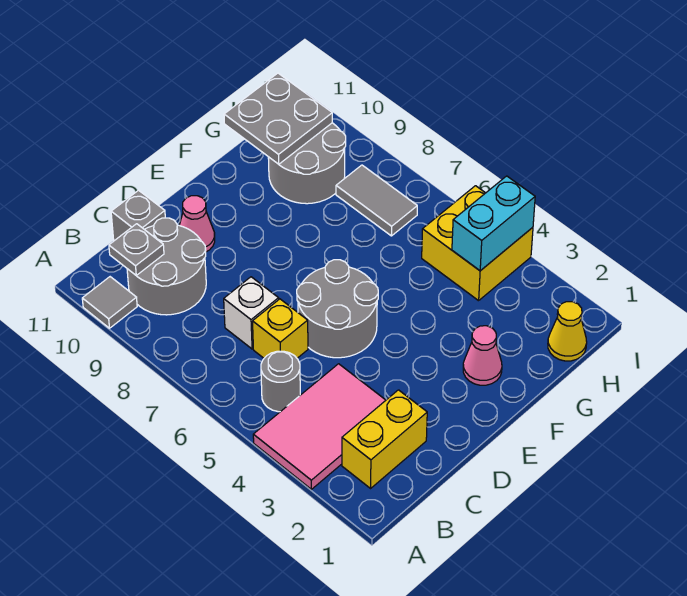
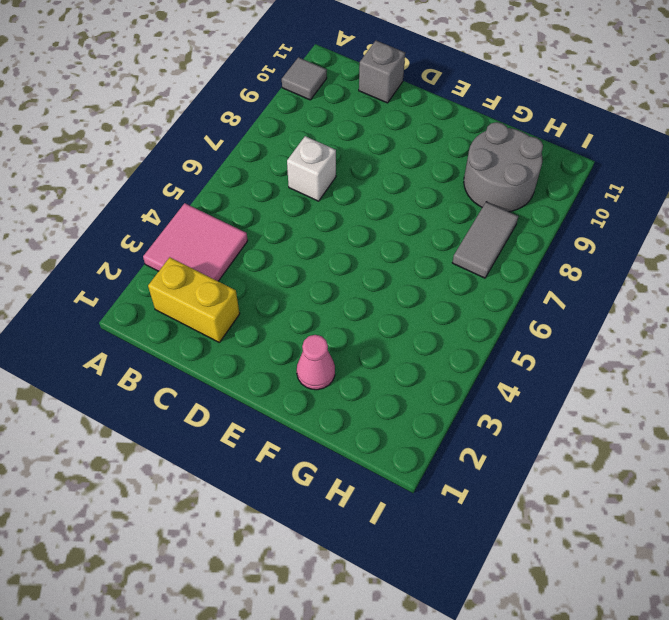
pink tile A3:B4 level 1 -> pink tile A3:C4 level 1
none -> grey round brick B5 level 1
none -> grey round brick B9:C10 level 1
none -> yellow brick C6 level 1

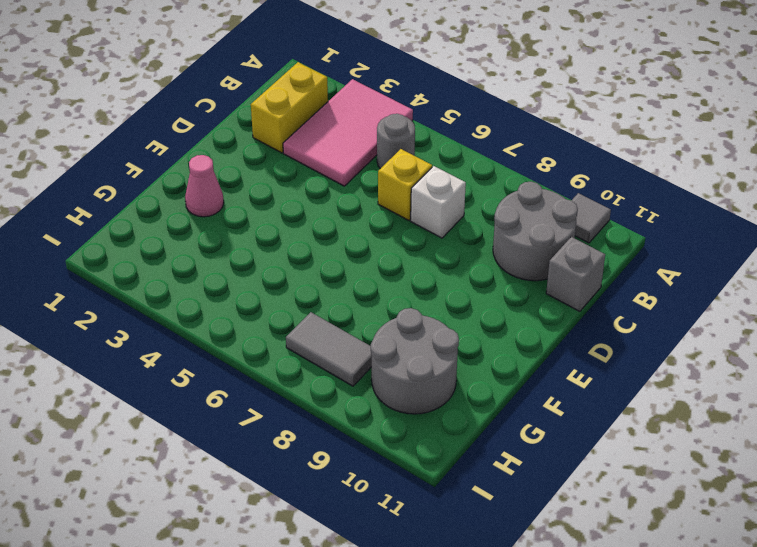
none -> grey round brick D5:E6 level 1
none -> pink cone D10 level 1
none -> yellow cone H1 level 1

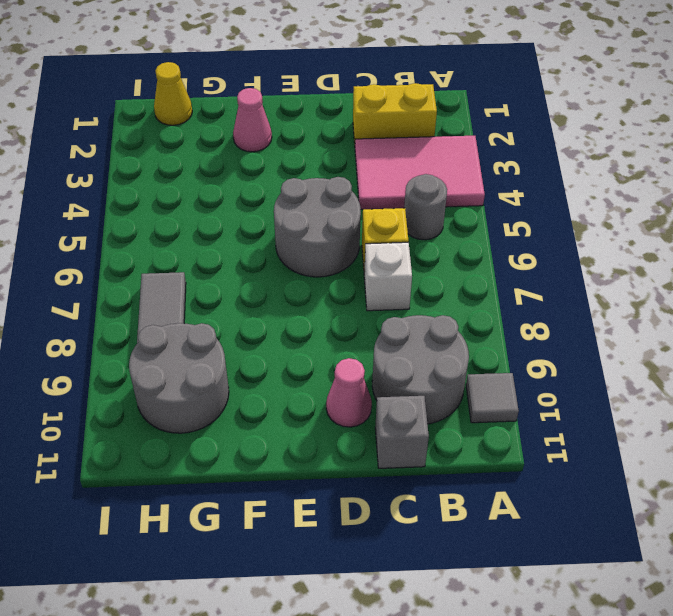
none -> yellow brick H4:I5 level 1
none -> grey plate B10 level 2
none -> grey plate G10:H11 level 2

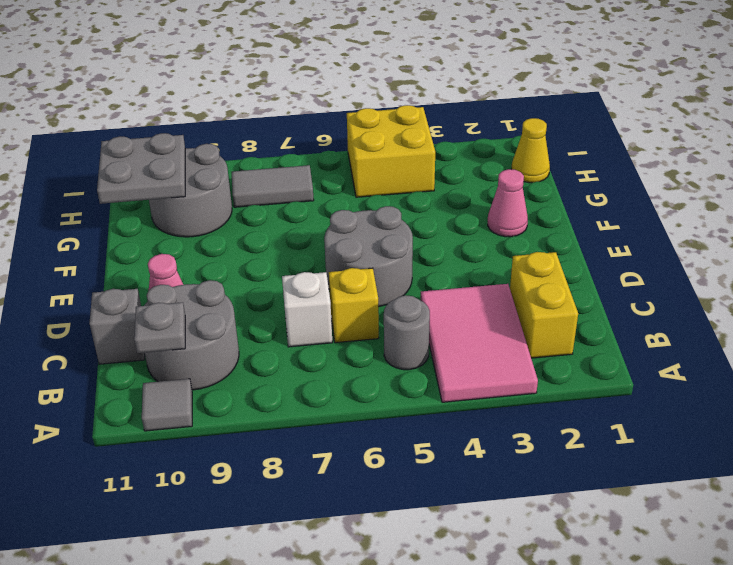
none -> cyan brick H4:I4 level 2

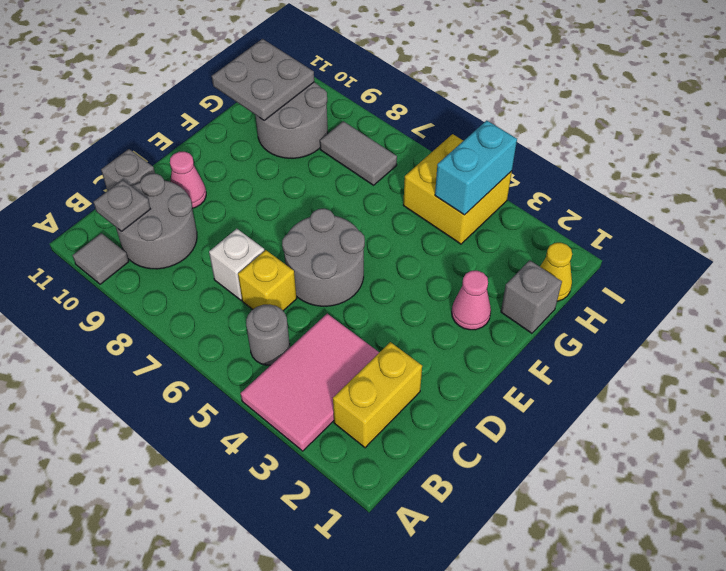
grey brick G1 level 1 -> none

